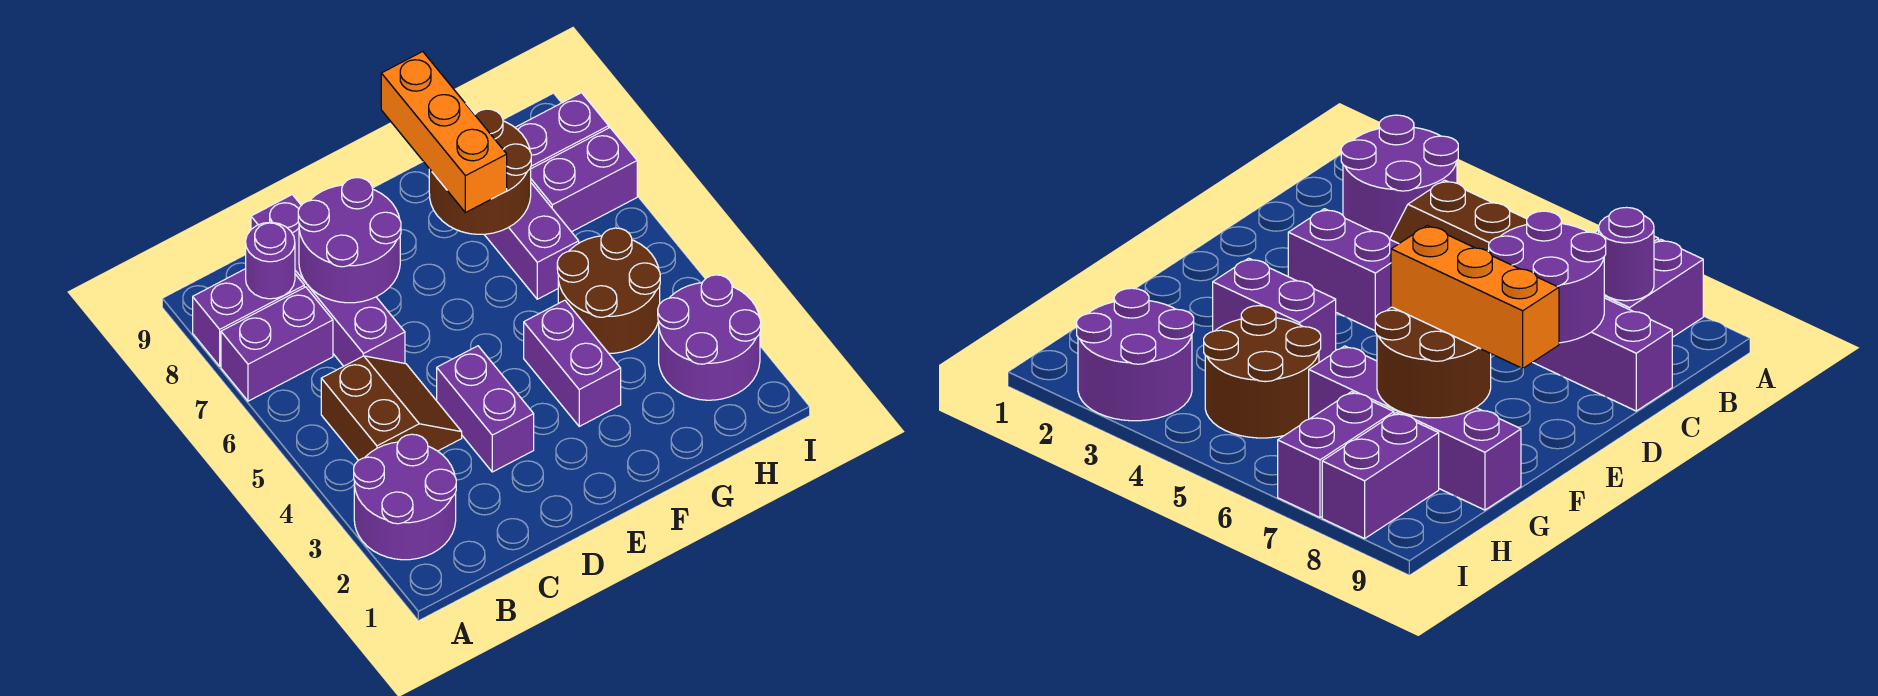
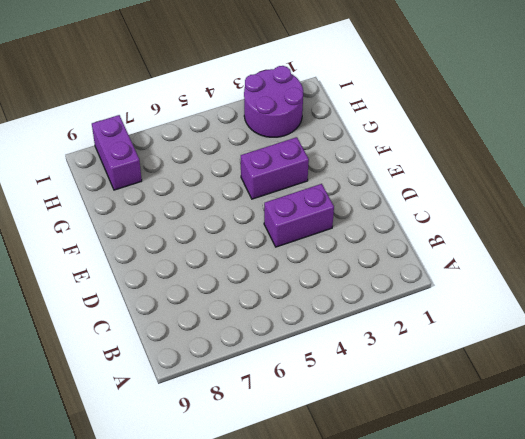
none -> purple round brick A2:B3 level 1
none -> purple brick A7:B7 level 1
none -> purple brick A8:B8 level 1

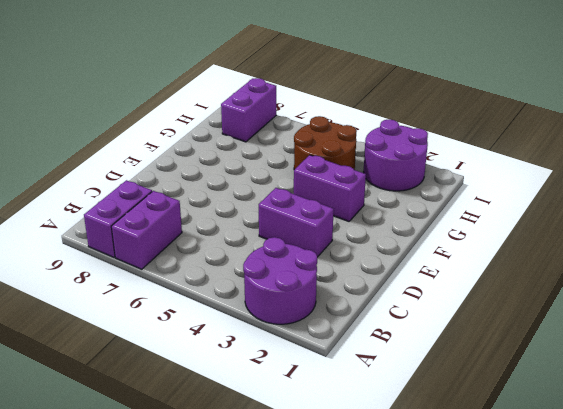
none -> brown slope B4:C5 level 1 top B
none -> purple brick C6:C9 level 1
none -> purple brick G6:G9 level 1

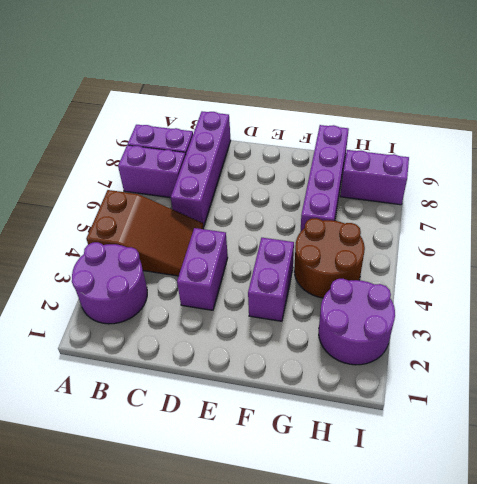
brown slope A4:C5 level 1 top A -> brown slope B4:C5 level 1 top B
none -> purple brick H7:I7 level 1
none -> purple round brick B8 level 2
none -> purple round brick C7:D8 level 2

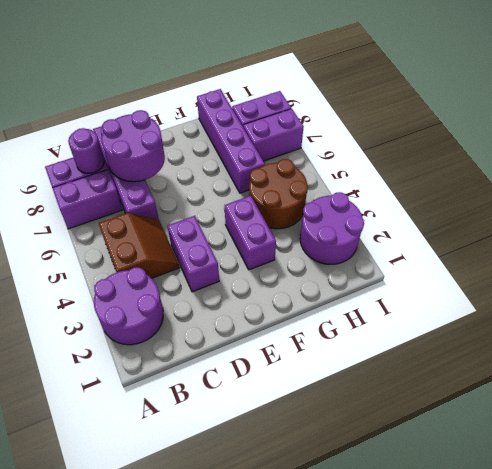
none -> brown round brick F7:G8 level 2
none -> orange brick F7:F9 level 3

